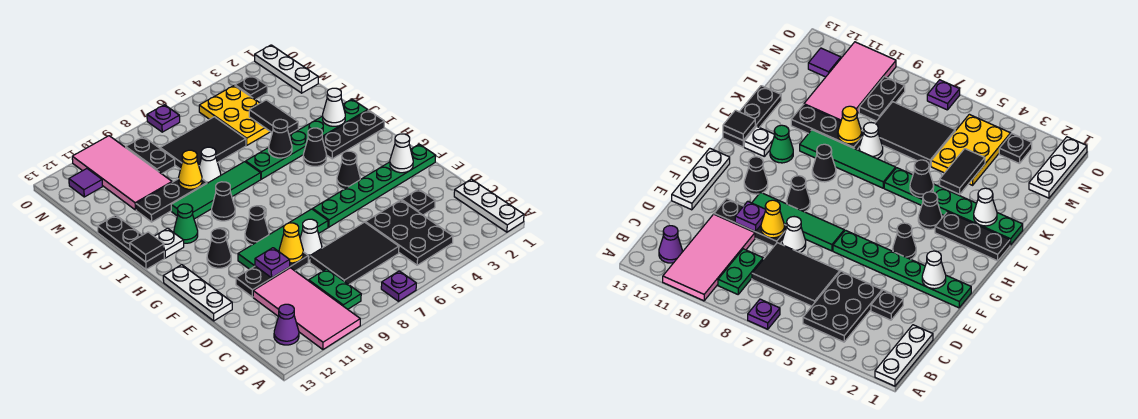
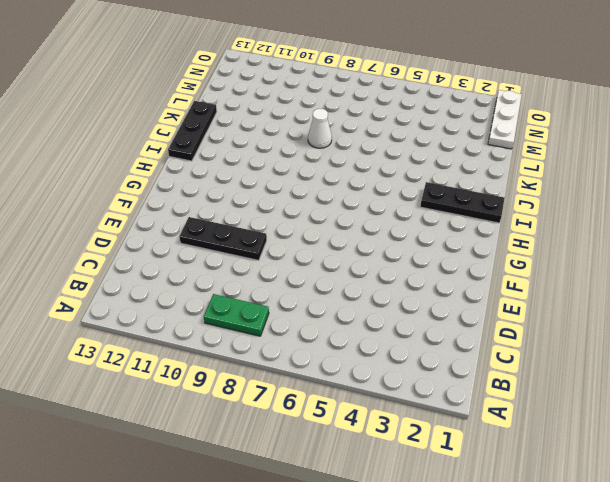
green plate B8:B9 level 1 -> green plate B9:C9 level 1
none -> white plate A1:C1 level 1
none -> purple plate A7 level 1
none -> pink tile A10:D11 level 1
none -> black plate B4:D5 level 1

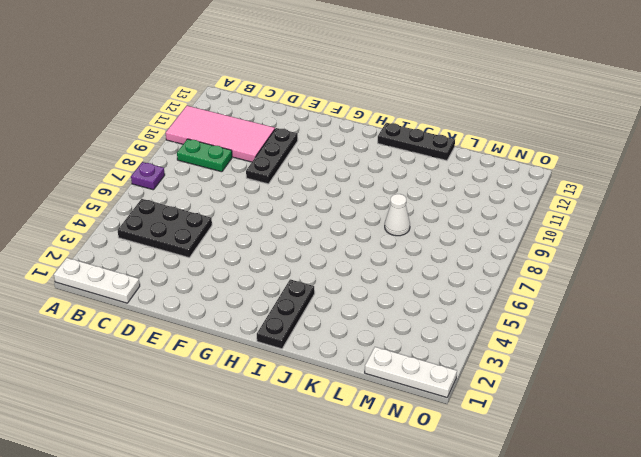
none -> purple cone B12 level 1
none -> black tile C6:D8 level 1
none -> black plate D3 level 1
none -> white cone E8 level 1

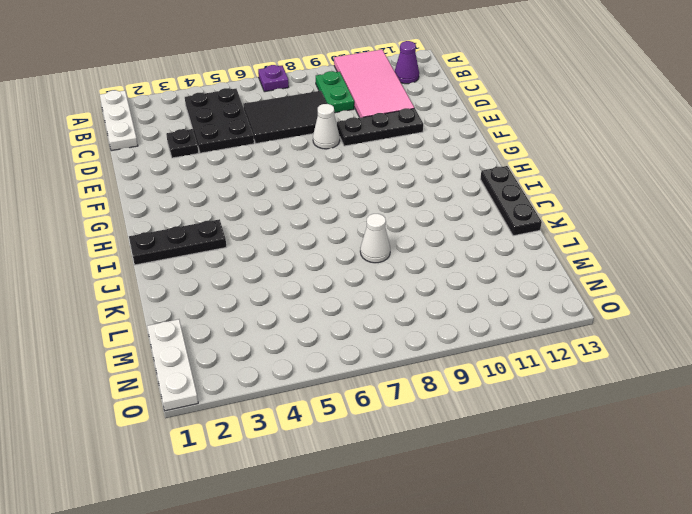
none -> white plate E13:G13 level 1
none -> green plate F1:F6 level 1
none -> green tile F7:F10 level 1
none -> black cone G4 level 1

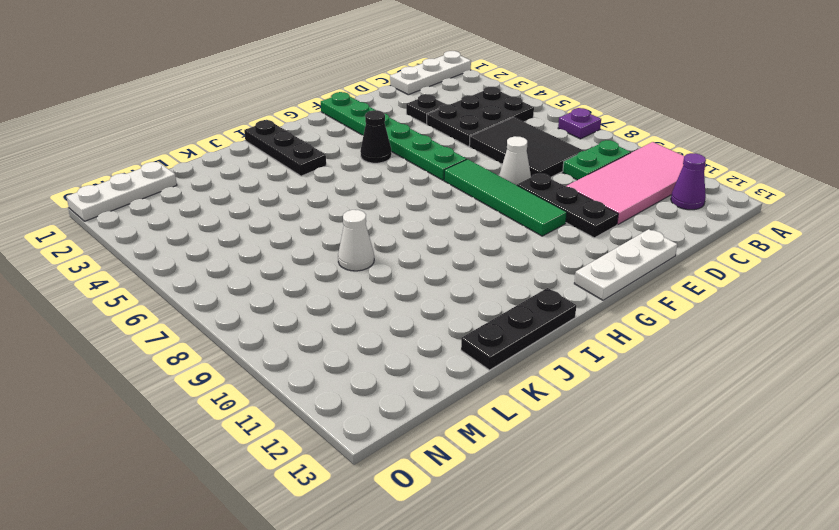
none -> black cone G9 level 1
none -> black cone G11 level 1
none -> black cone I4 level 1
none -> black cone I9 level 1

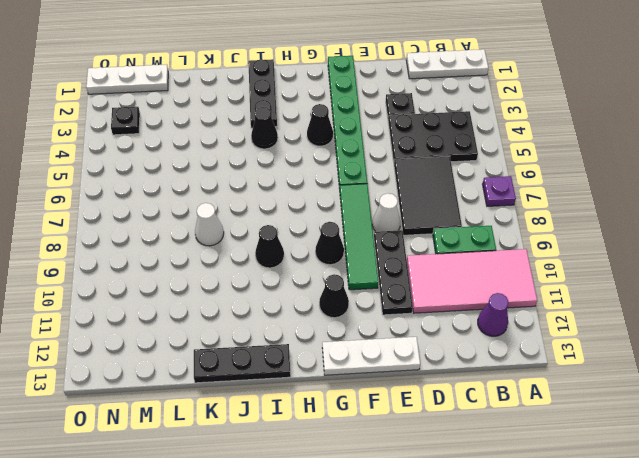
none -> green cone I11 level 1
none -> white plate I12 level 1
none -> green plate J1:J6 level 1
none -> green tile J7:J10 level 1

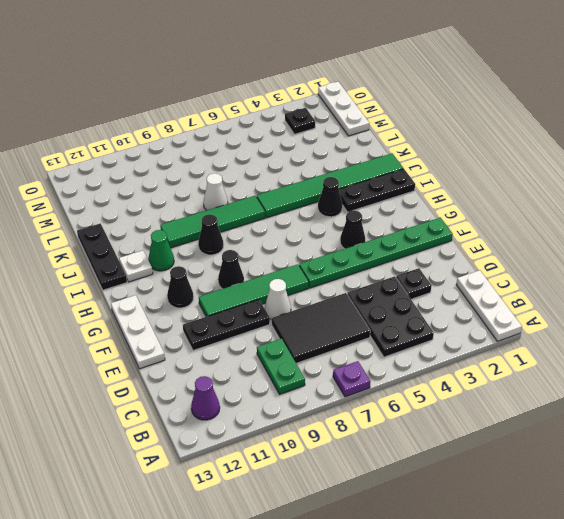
green tile J1:J6 level 1 -> green plate J1:J6 level 1
none -> pink tile A10:D11 level 1
none -> black plate K9:K11 level 1
none -> yellow plate L4:N5 level 1
none -> black tile L6:M8 level 1

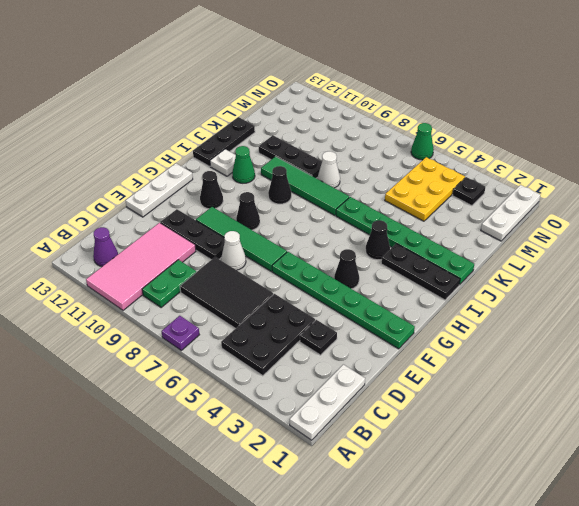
green cone O6 level 1 -> none
none -> black tile L6:M8 level 1
none -> pink tile L10:O11 level 1
none -> black plate M9:N9 level 1
none -> purple tile N12 level 1

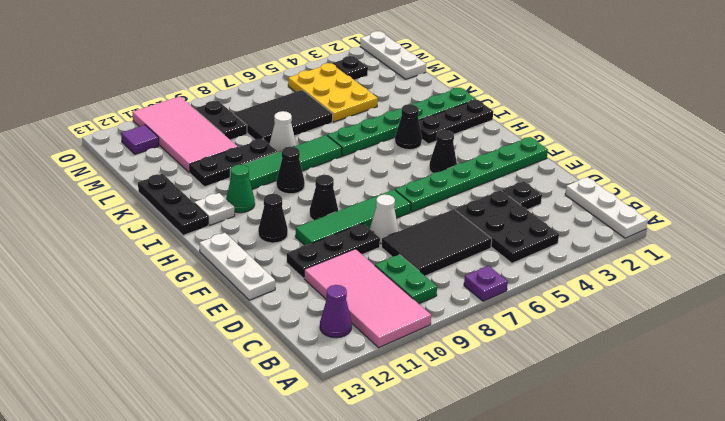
none -> purple plate O7 level 1
none -> yellow cone E9 level 2
none -> purple plate E10 level 2
none -> white cone F2 level 2

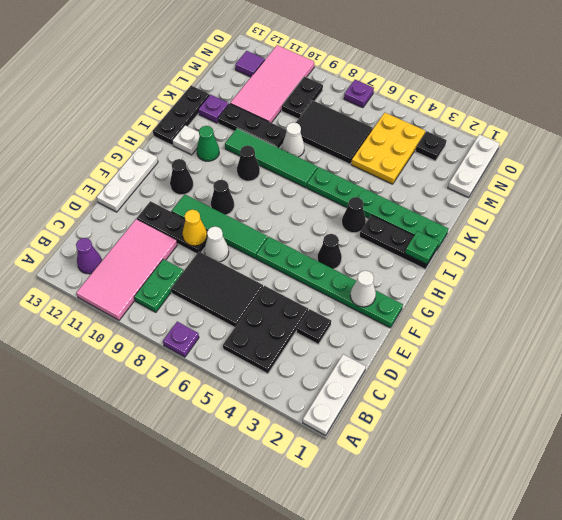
green plate I1 level 2 -> none
purple plate K12 level 1 -> purple plate E10 level 2
none -> black tile I13 level 2
none -> white cone J2 level 2
none -> black cone J5 level 2
none -> black tile K4:L4 level 2

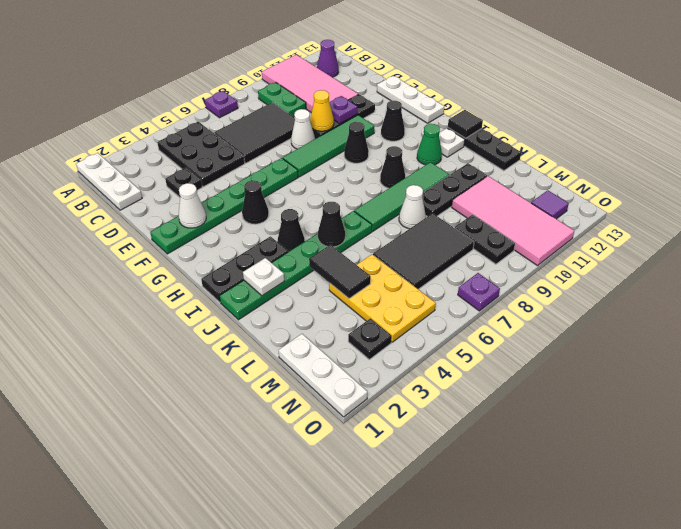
white plate J2 level 2 -> white cone J2 level 2
none -> yellow cone K9 level 2

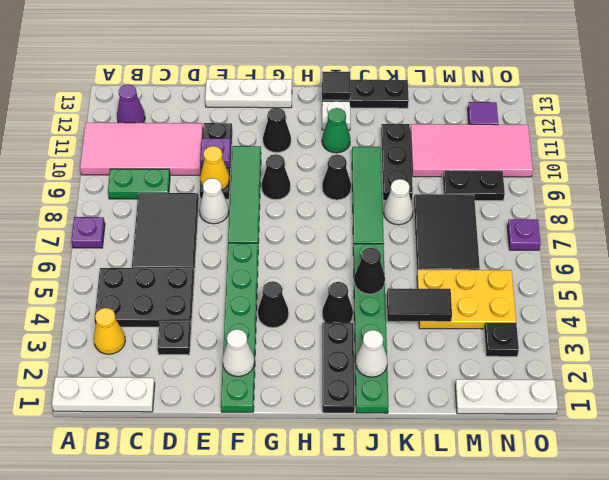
yellow cone B3 level 1 -> yellow cone K9 level 2

